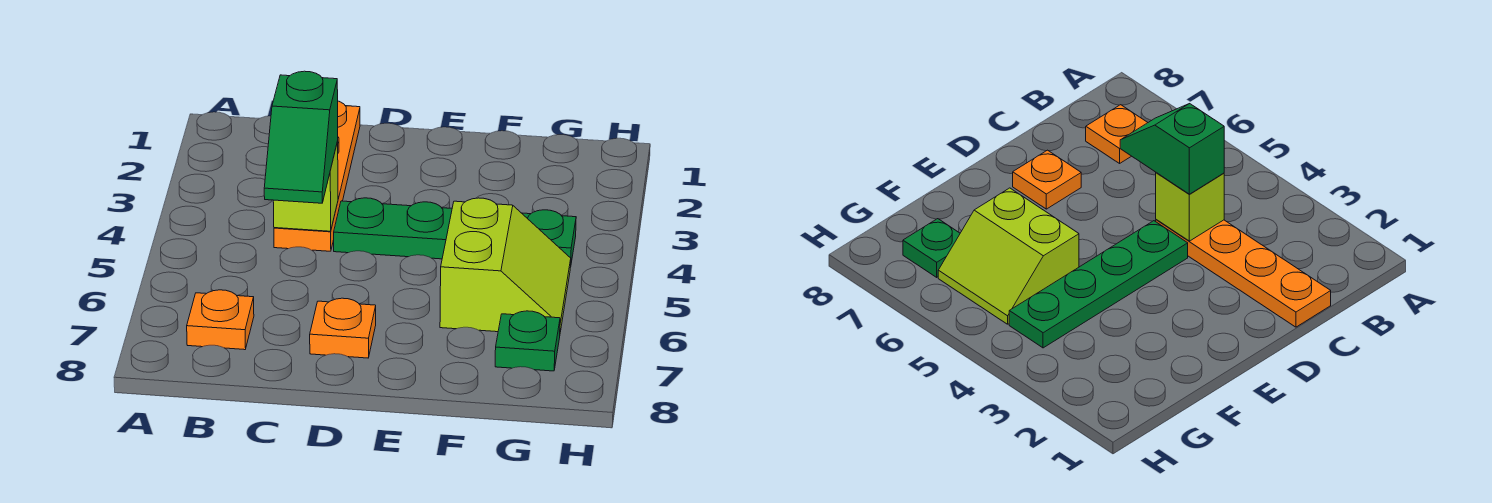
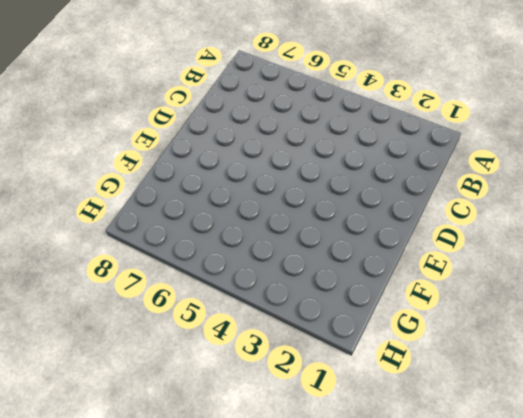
none -> orange plate B7 level 1
none -> orange plate C1:C4 level 1

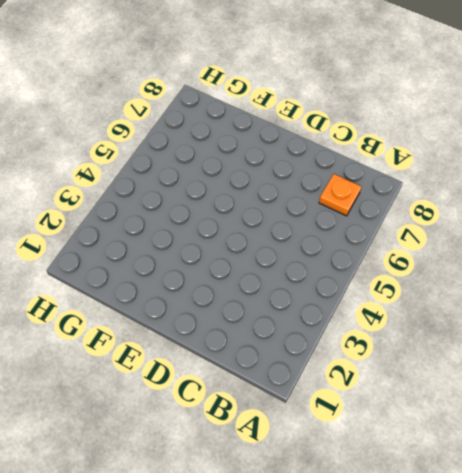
none -> orange plate C1:C4 level 1
none -> green plate D4:G4 level 1

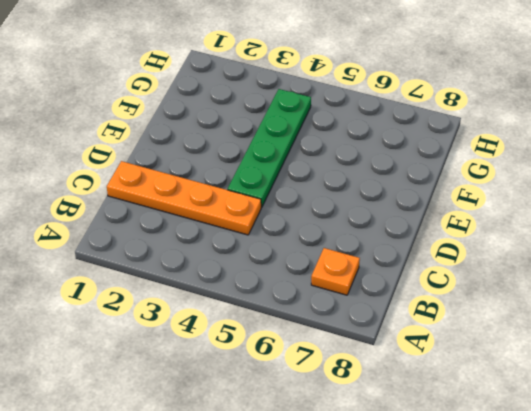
none -> orange plate D7 level 1
none -> lime slope F5:G6 level 1 top F

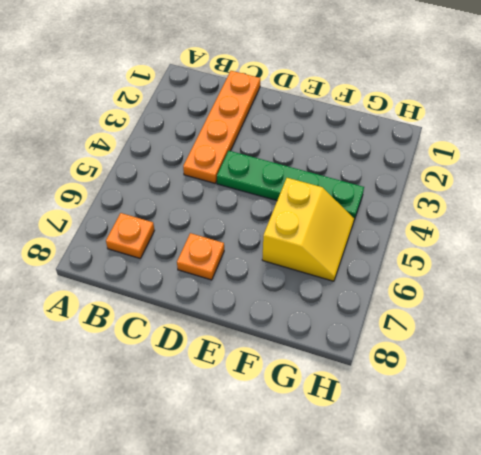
yellow slope F5:G6 level 1 top F -> lime slope F5:G6 level 1 top F
none -> green plate G7 level 1
none -> lime brick C4 level 2

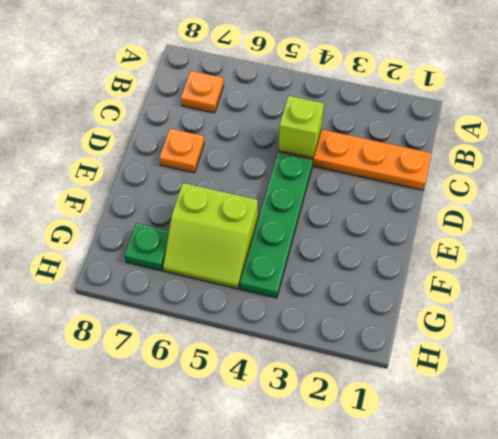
none -> green slope C4:C5 level 3 top 4

